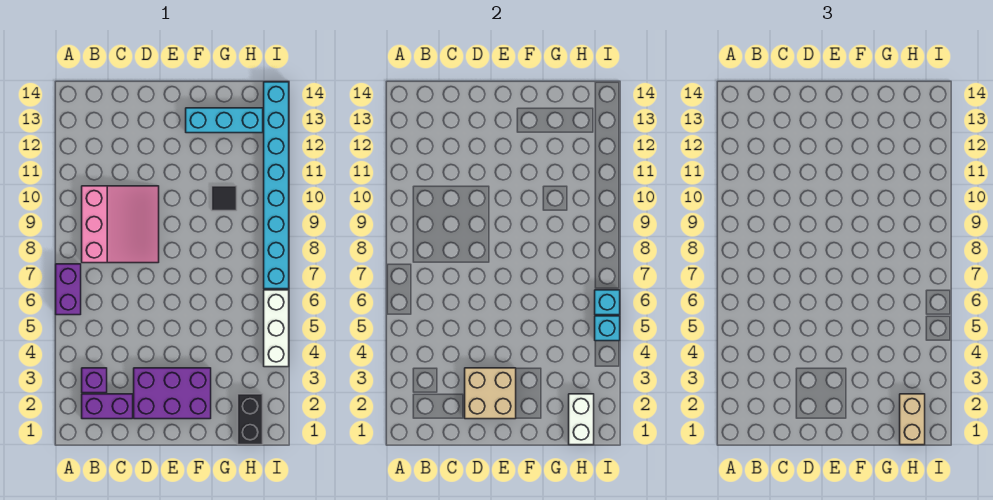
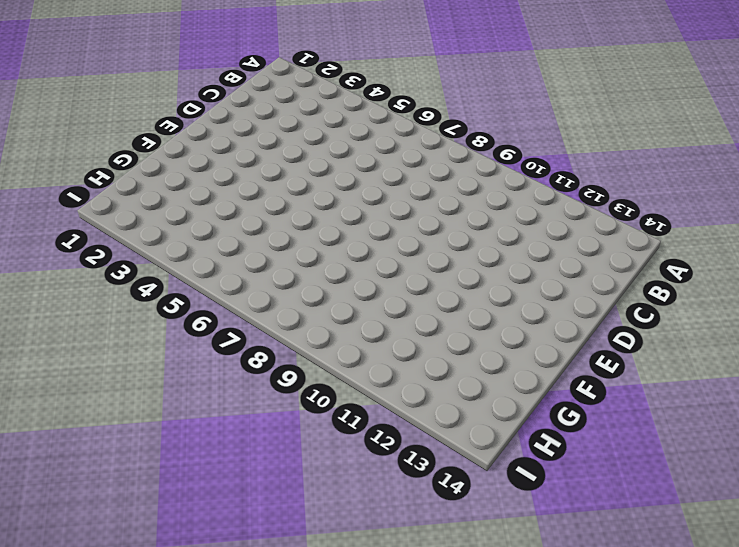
none -> purple brick A6:A7 level 1
none -> purple brick B2:C2 level 1
none -> purple brick B3 level 1

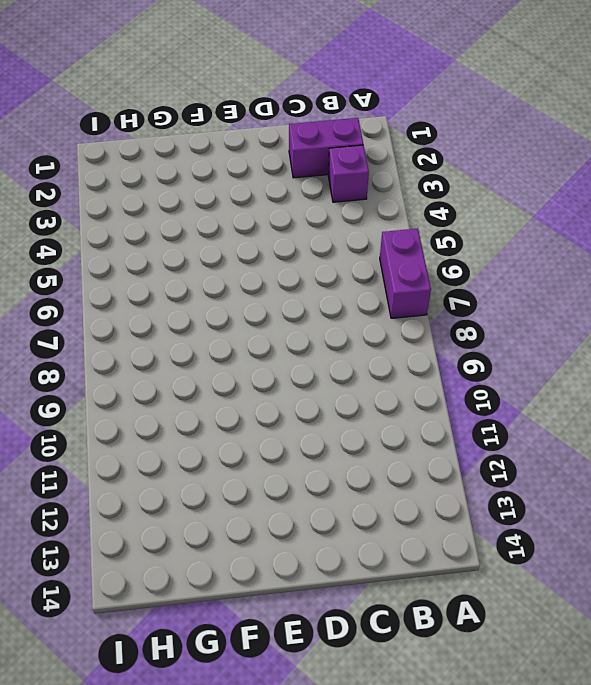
none -> pink slope B8:D10 level 1 top B
none -> purple brick D2:F3 level 1
none -> cyan brick F13:H13 level 1

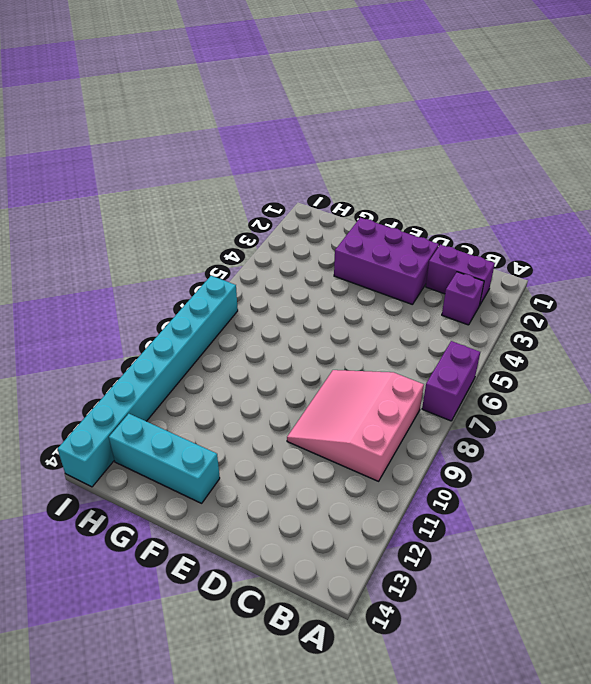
none -> black tile G10 level 1
none -> black brick H1:H2 level 1
none -> white brick I4:I6 level 1

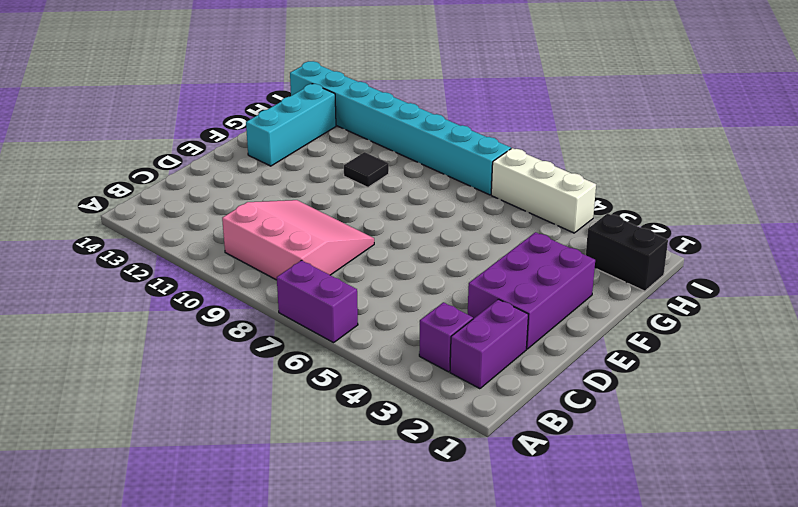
none -> tan brick D2:E3 level 2
none -> white brick H1:H2 level 2
none -> cyan brick I5 level 2

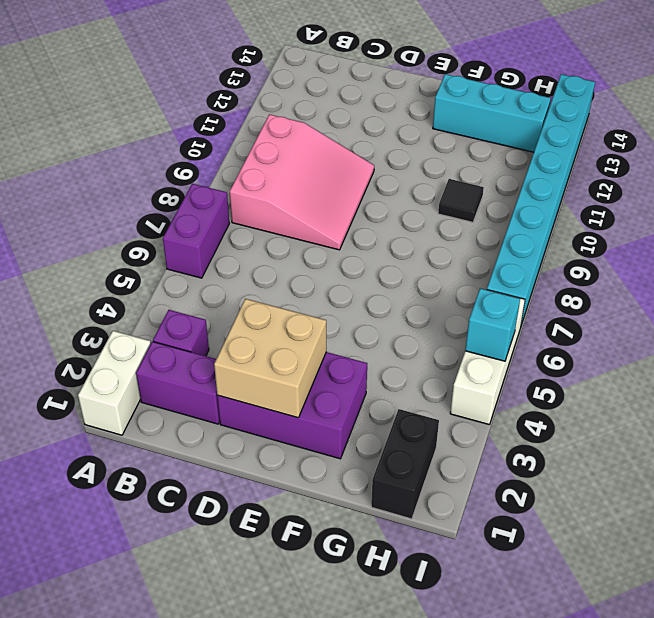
white brick A1:A2 level 1 -> white brick H1:H2 level 2
none -> cyan brick I6 level 2
none -> tan brick H1:H2 level 3

